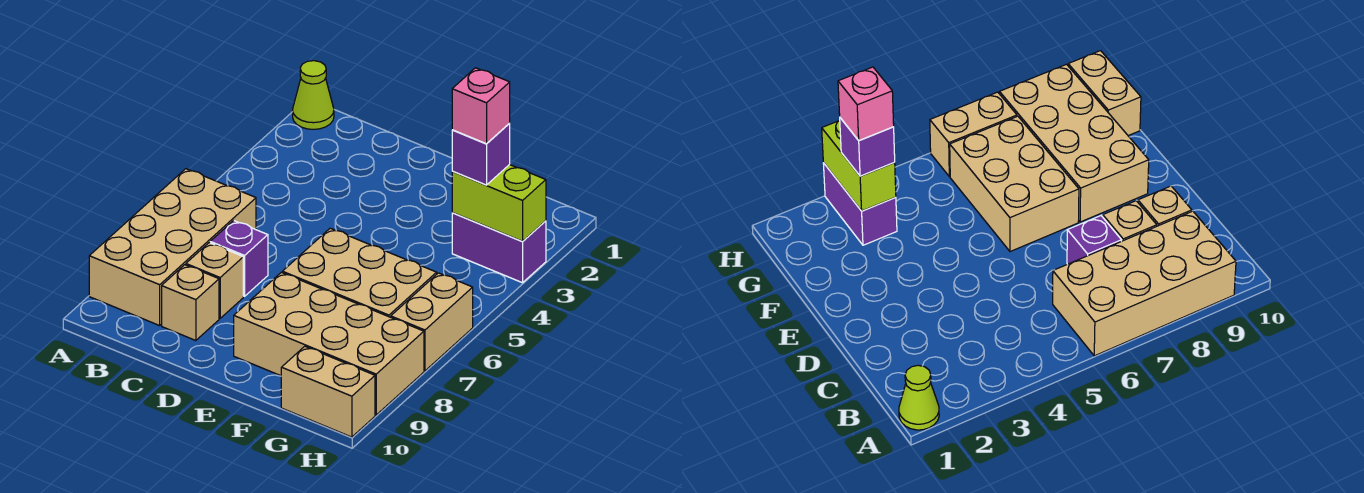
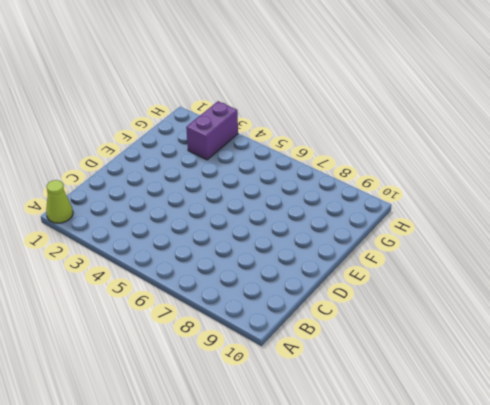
none -> tan brick A6:B9 level 1
none -> purple brick C7 level 1
none -> tan brick C8 level 1

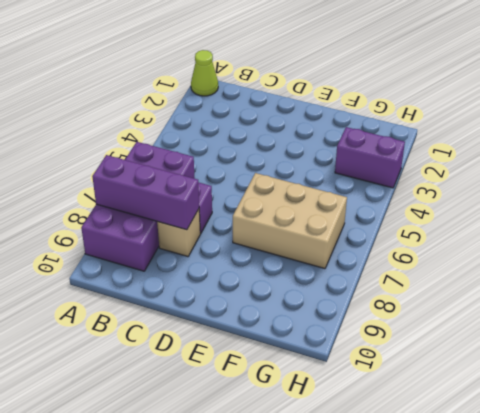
purple brick A6:B9 level 1 -> tan brick A6:B9 level 1
purple brick A8:C8 level 2 -> none
none -> tan brick C9 level 1
none -> tan brick E8:H9 level 1
none -> tan brick G10:H10 level 1

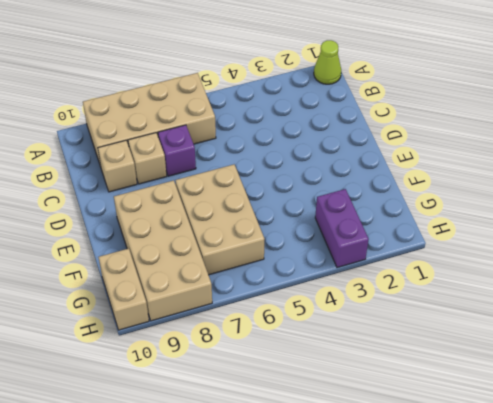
none -> tan brick H6:H7 level 1
none -> lime brick G3:H3 level 2
none -> purple brick G3 level 3

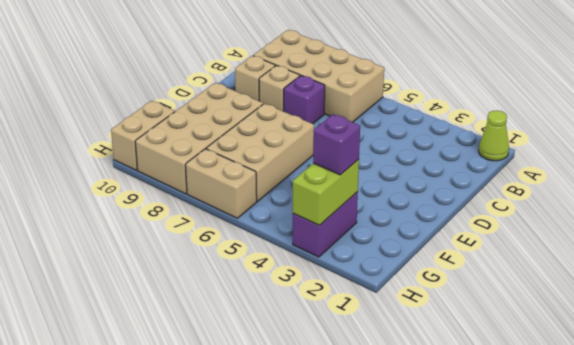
none -> pink brick G3 level 4

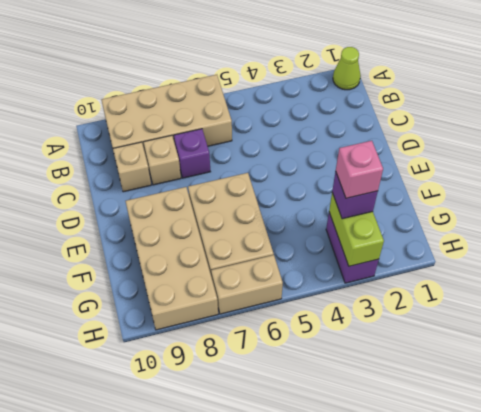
none -> tan brick G10:H10 level 1

